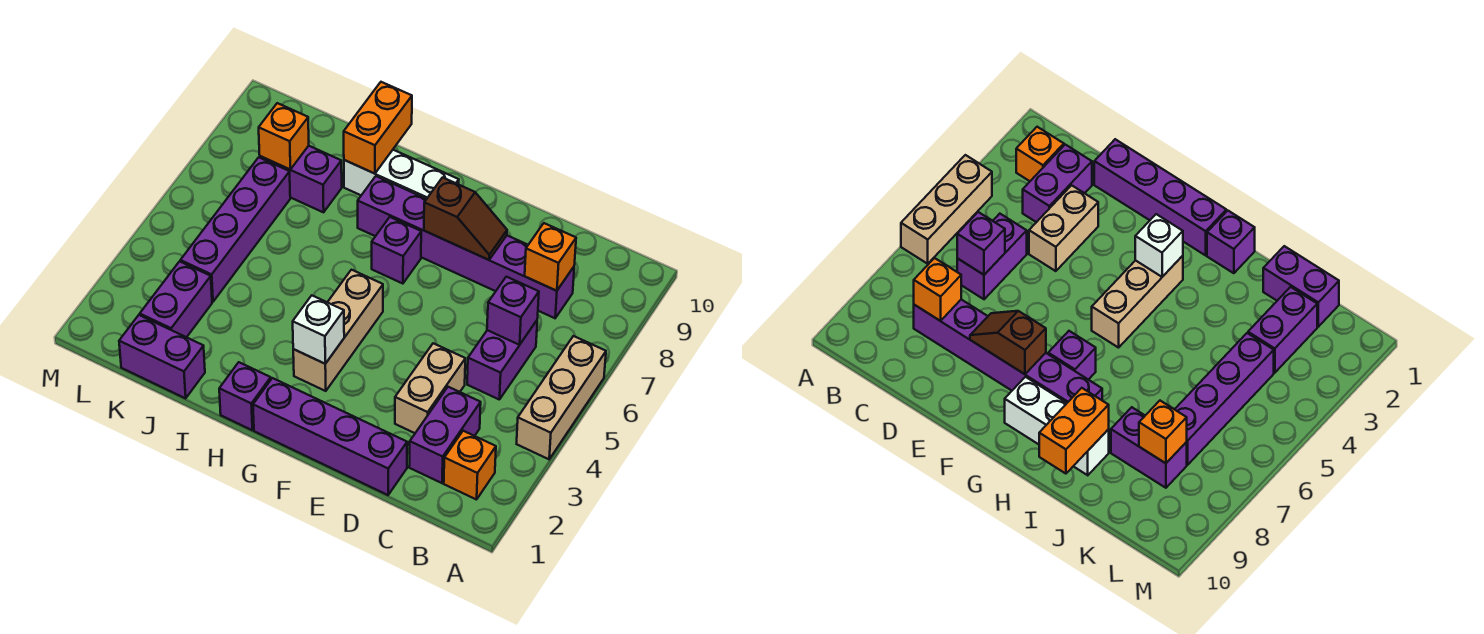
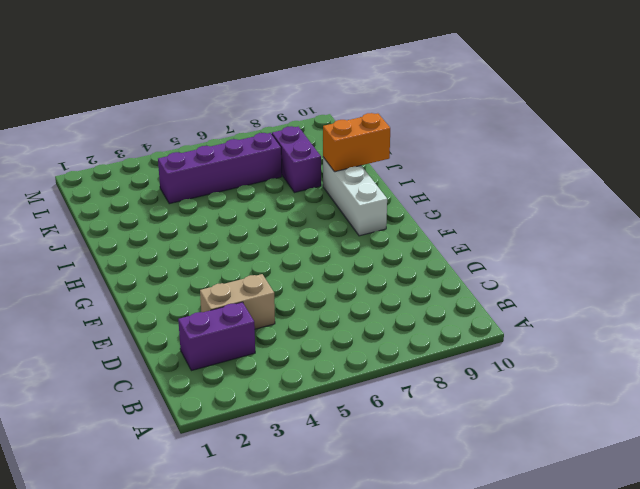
none -> tan brick A4:A6 level 1
none -> orange brick B2 level 1
none -> purple brick C5:C6 level 1

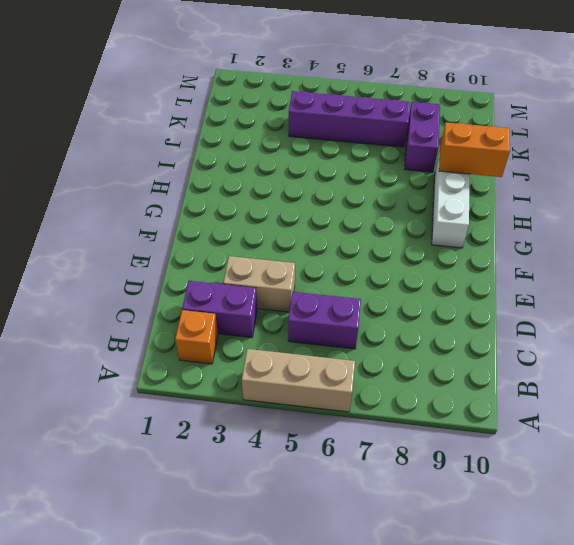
none -> purple brick C8:H8 level 1
none -> purple brick D1:G1 level 1
none -> tan brick G3:G5 level 1

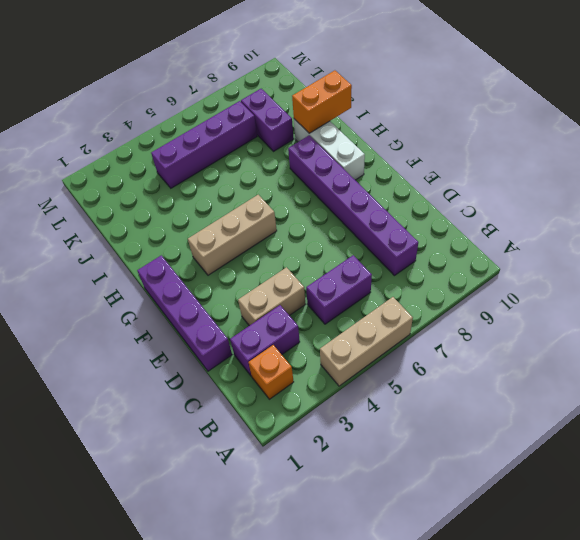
none -> purple brick G7 level 1
none -> purple brick H1 level 1
none -> purple brick J1:K1 level 1

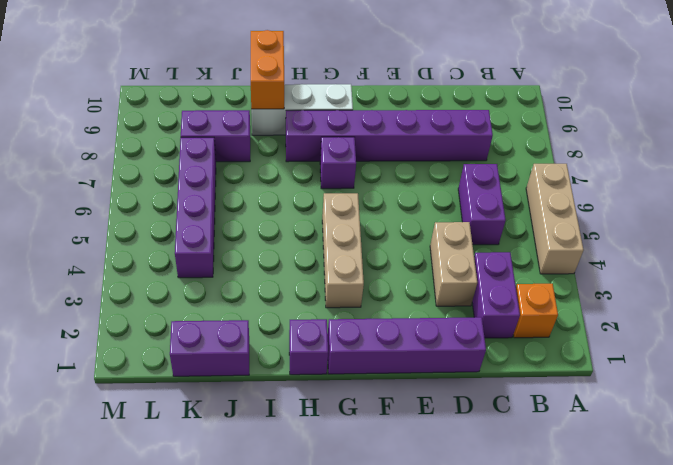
none -> purple brick K2:K3 level 1
none -> purple brick C6 level 2
none -> orange brick C8 level 2

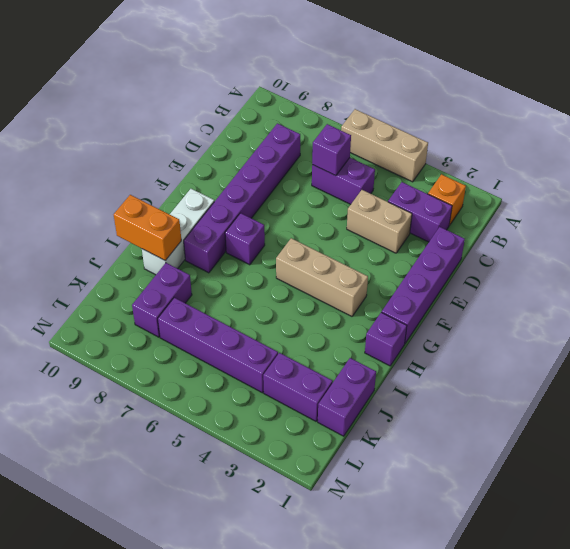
none -> orange brick C8 level 2
none -> brown slope E8:F8 level 2 top F
none -> white brick G3 level 2

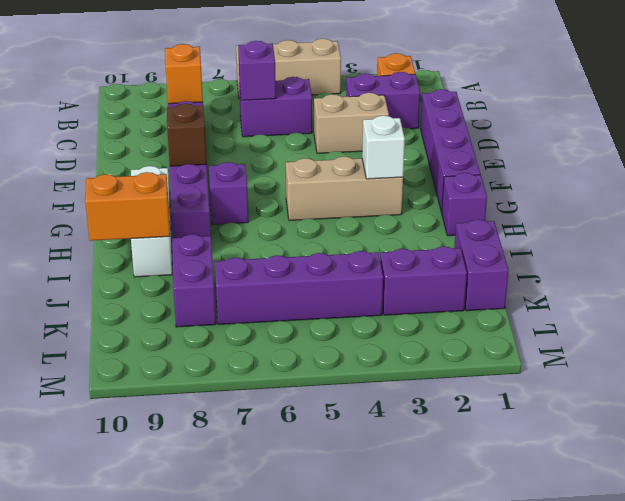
none -> orange brick K8 level 2

